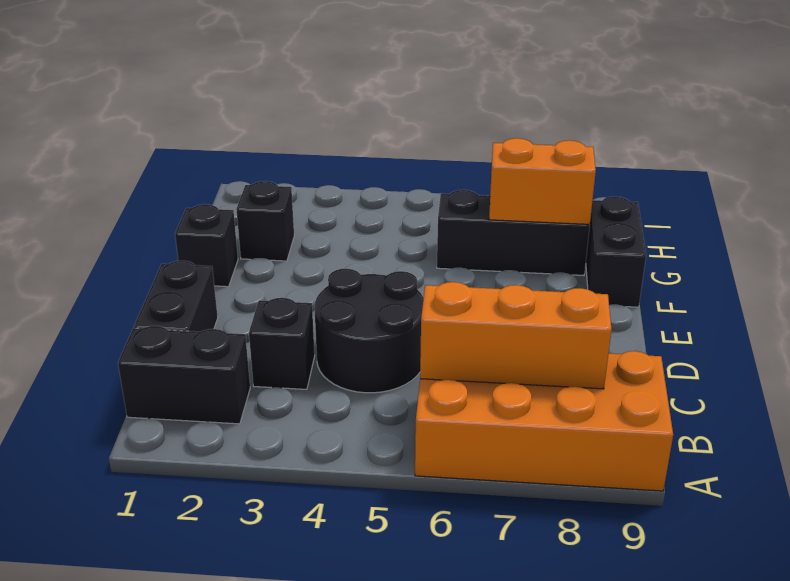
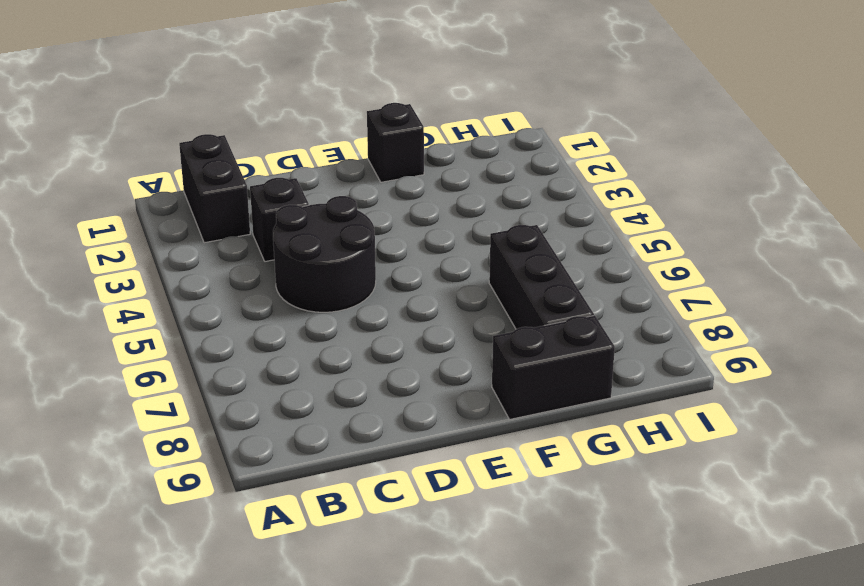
none -> orange brick A6:B9 level 1
none -> black brick C1:D1 level 1

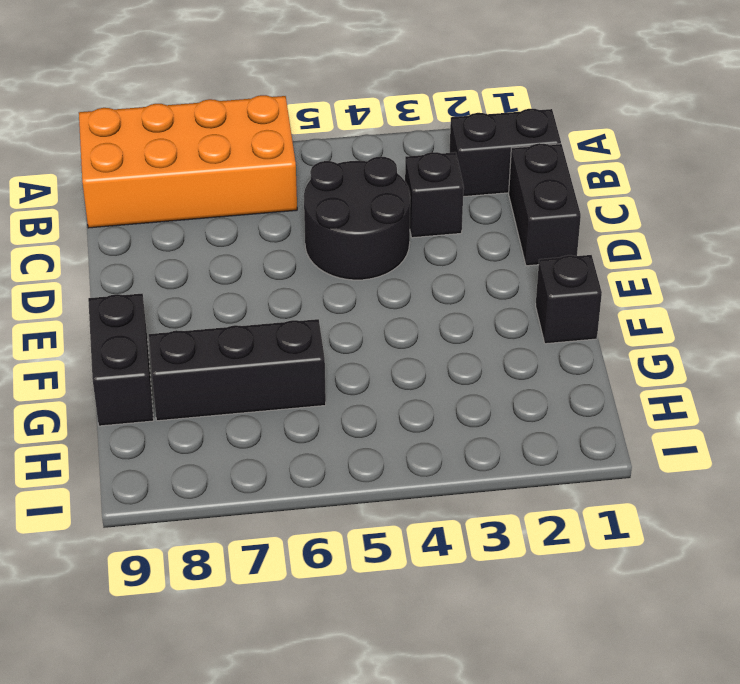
none -> black brick G2 level 1
none -> orange brick B6:B8 level 2

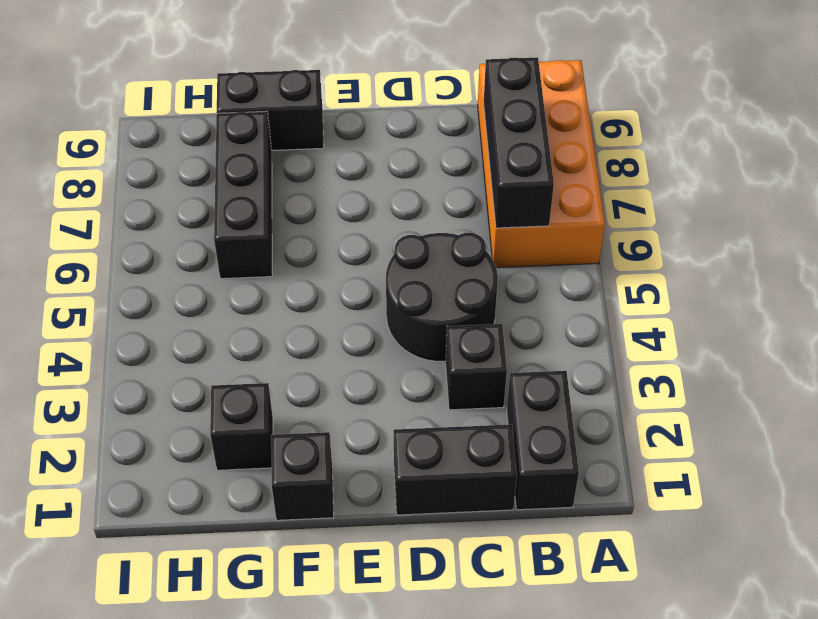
black brick B6:B8 level 2 -> orange brick B6:B8 level 2
none -> orange brick G7:G8 level 2

